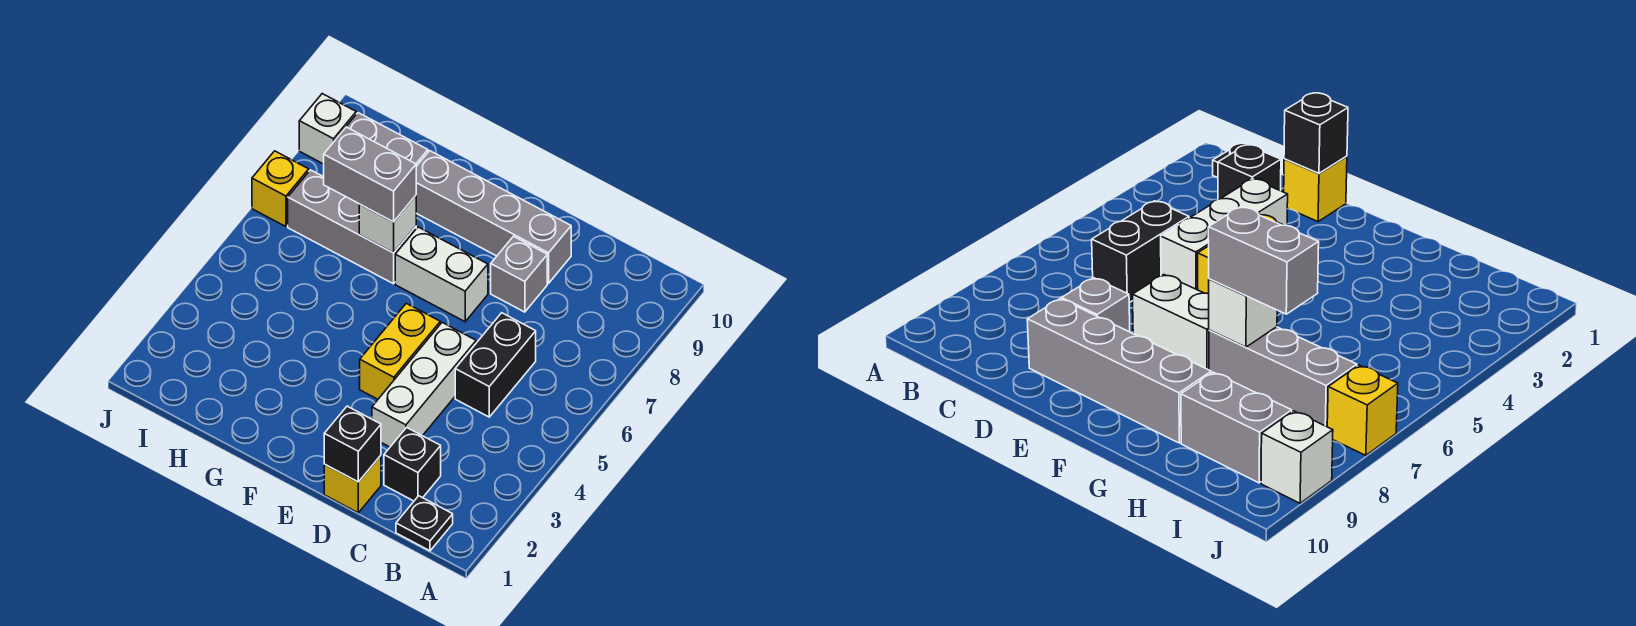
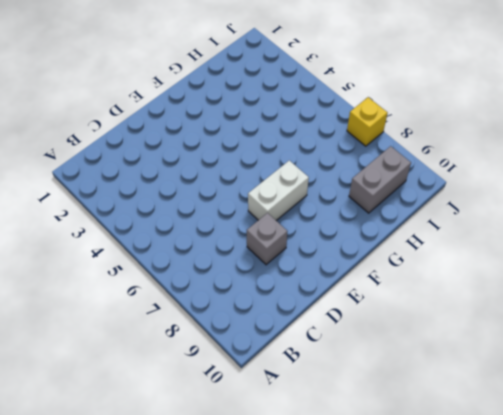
none -> black plate B1 level 1
none -> black brick C2 level 1
none -> black brick C5:C6 level 1

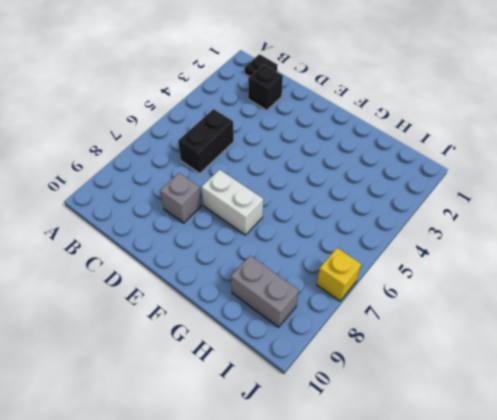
none -> yellow brick D1 level 1
none -> white brick D3:D5 level 1
none -> grey brick D9:G9 level 1

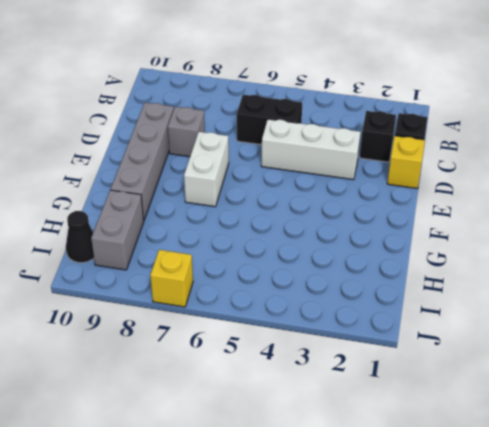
black cone I10 level 1 -> none
none -> yellow brick E4:E5 level 1
none -> grey brick G7:I7 level 1
none -> white brick J9 level 1

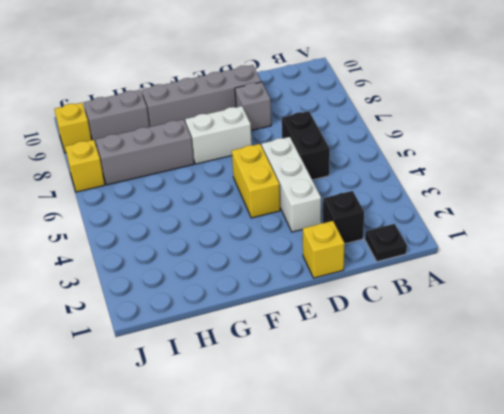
yellow brick J9 level 1 -> white brick J9 level 1
none -> black brick D1 level 2
none -> white brick G7 level 2
none -> grey brick G7:H7 level 3

